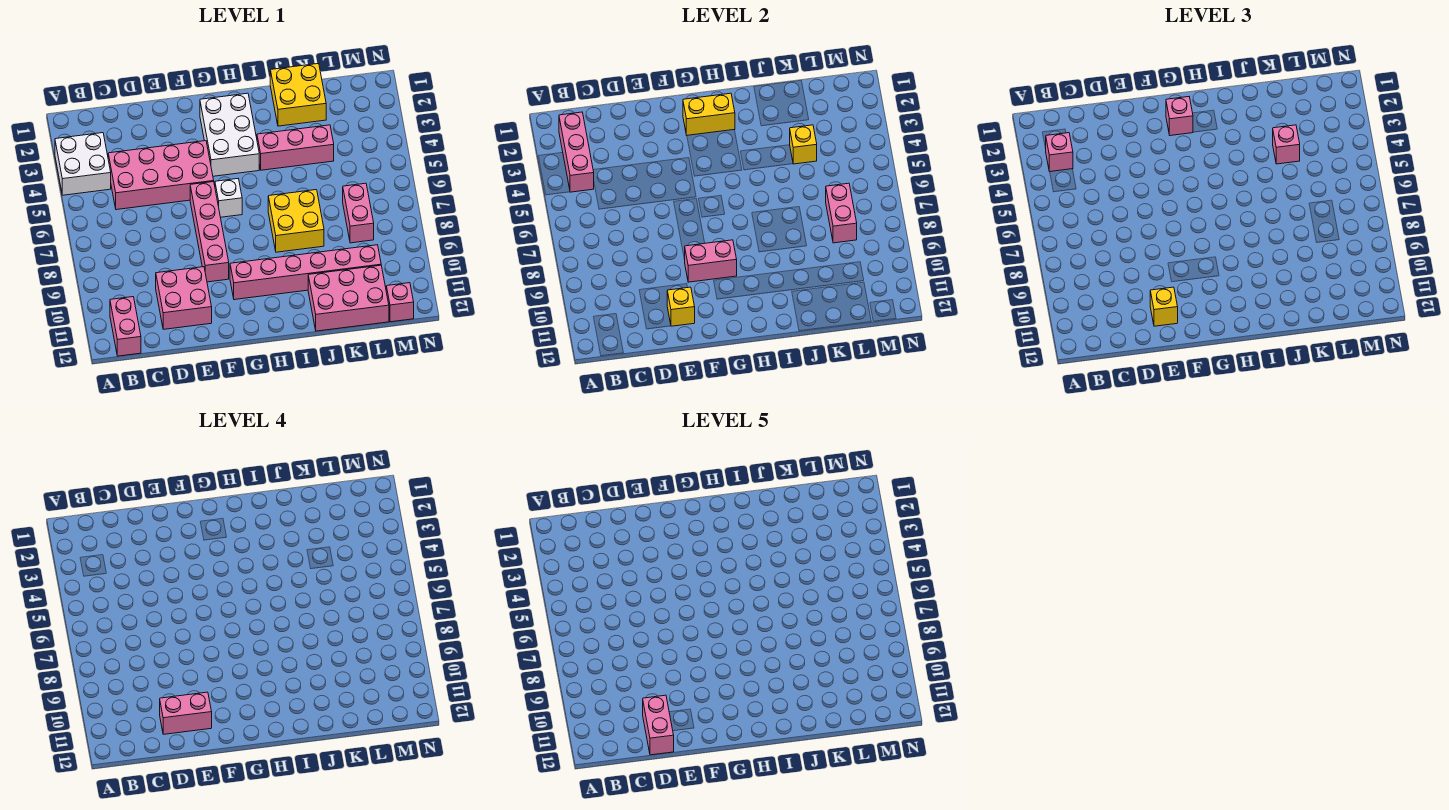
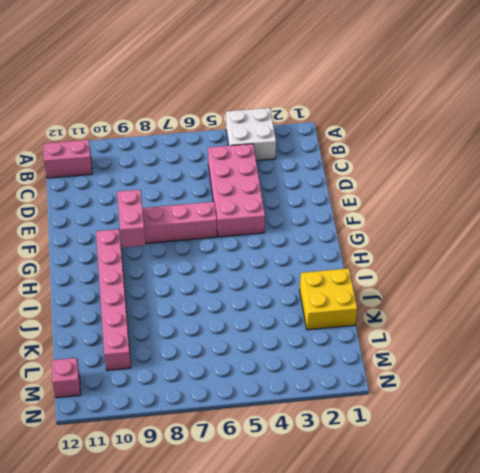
none -> pink brick D10:E11 level 1
none -> white brick G2:H4 level 1
none -> white brick G6 level 1

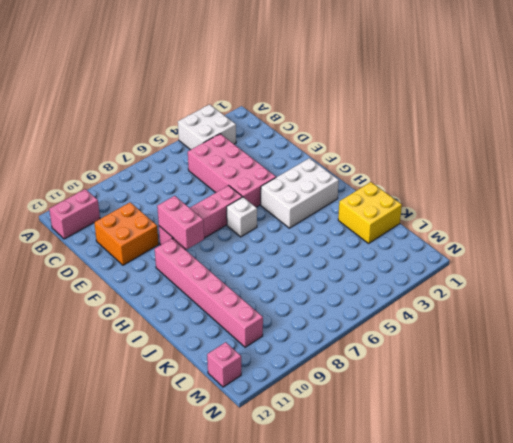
orange brick D10:E11 level 1 -> pink brick D10:E11 level 1
none -> pink brick I4:K4 level 1
none -> yellow brick I7:J8 level 1
none -> pink brick J11:L12 level 1

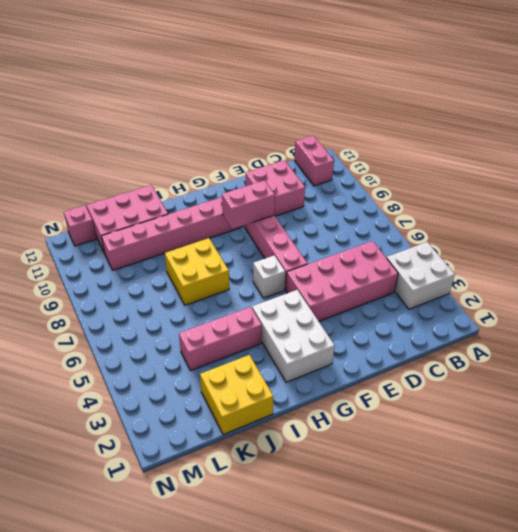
none -> pink brick L7:L8 level 1
none -> pink brick B2:B4 level 2
none -> yellow brick E11 level 2

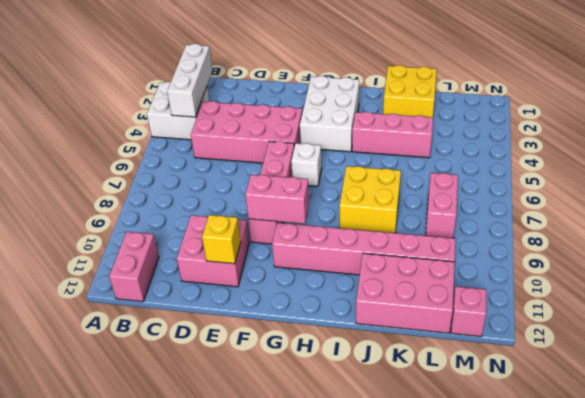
white brick B2:B4 level 2 -> pink brick B2:B4 level 2
none -> yellow brick G2:H2 level 2
none -> yellow brick K4 level 2
none -> pink brick L7:L8 level 2

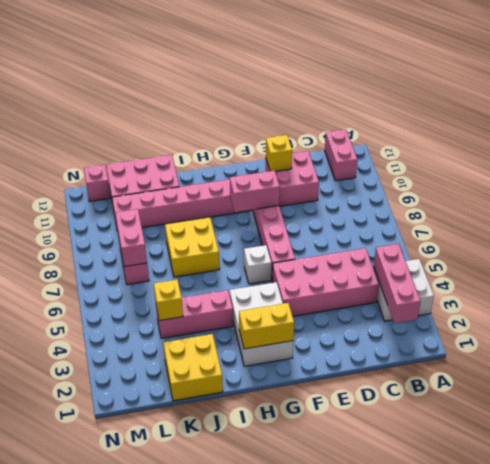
none -> pink brick B3 level 3
none -> yellow brick E11 level 3
none -> pink brick G2 level 3

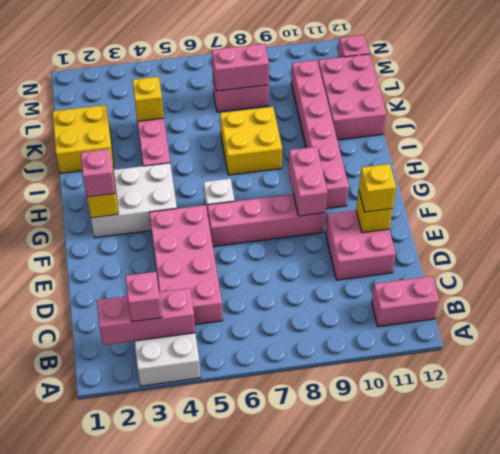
none -> pink brick K4 level 3
none -> pink brick D11:E11 level 4
none -> pink brick D11:D12 level 5

